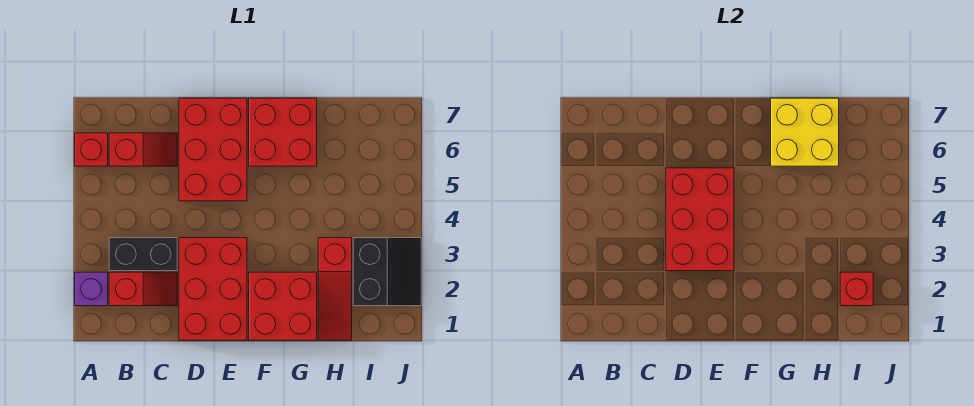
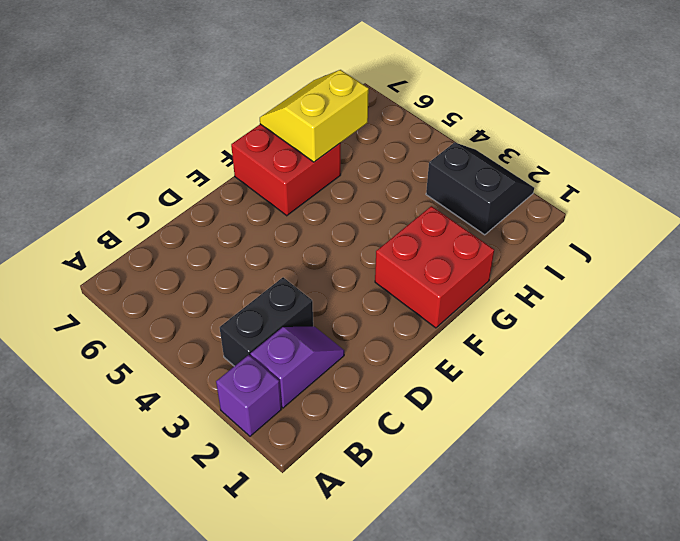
purple slope B2:C2 level 1 top B -> red slope B2:C2 level 1 top B
yellow slope G6:H7 level 2 top 6 -> yellow brick G6:H7 level 2
none -> red brick A6 level 1
none -> red slope B6:C6 level 1 top B
none -> red brick D1:E3 level 1

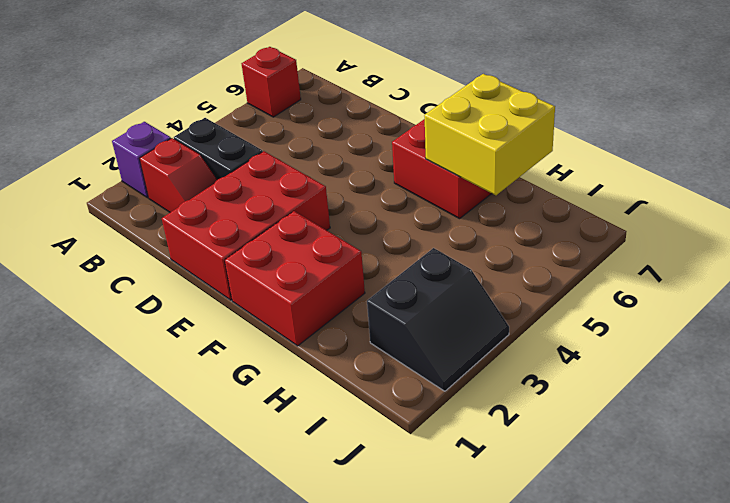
none -> red slope B6:C6 level 1 top B
none -> red brick D5:E7 level 1
none -> red slope H1:H3 level 1 top 3

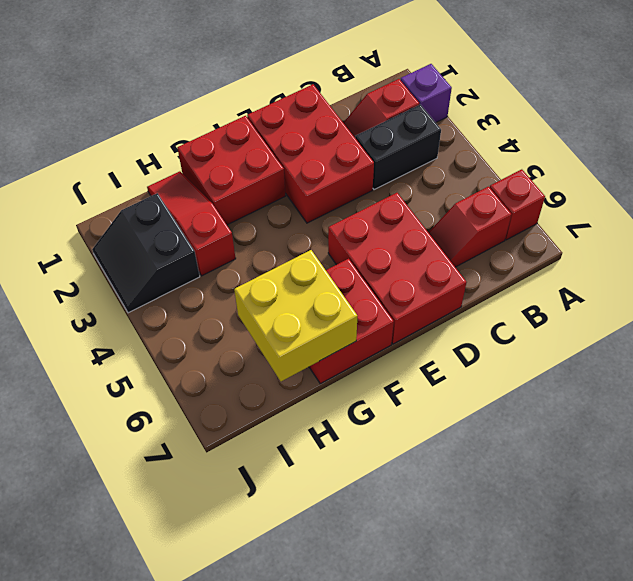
none -> red brick D3:E5 level 2
none -> red brick I2 level 2

